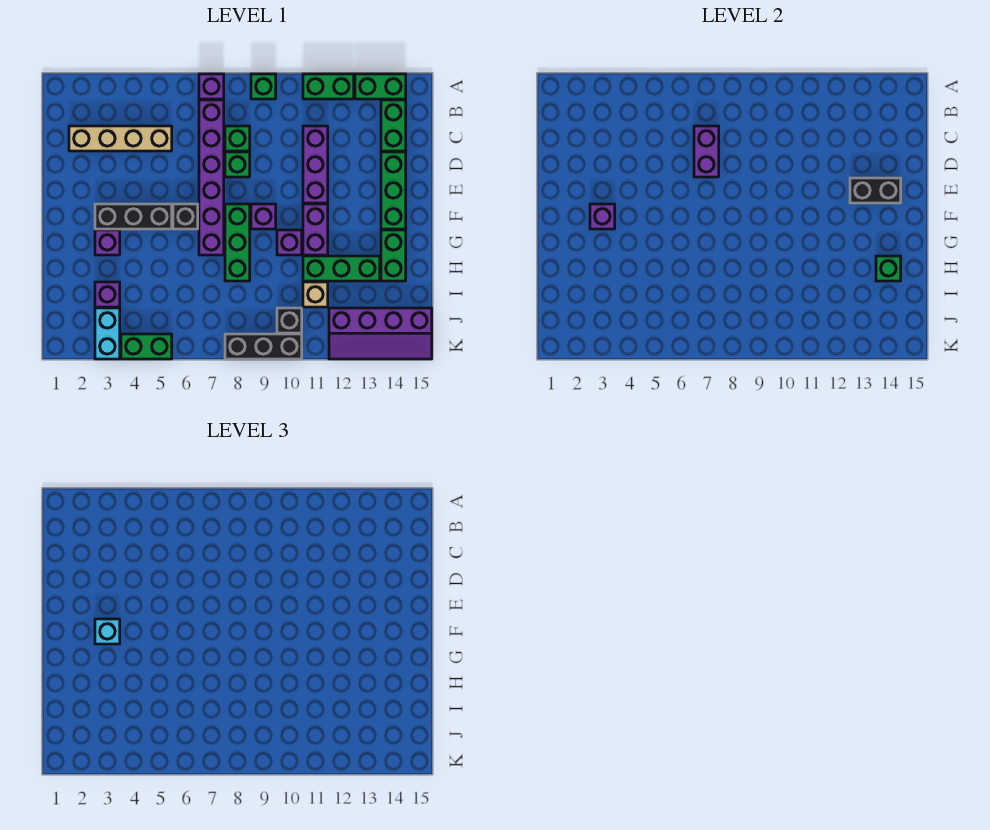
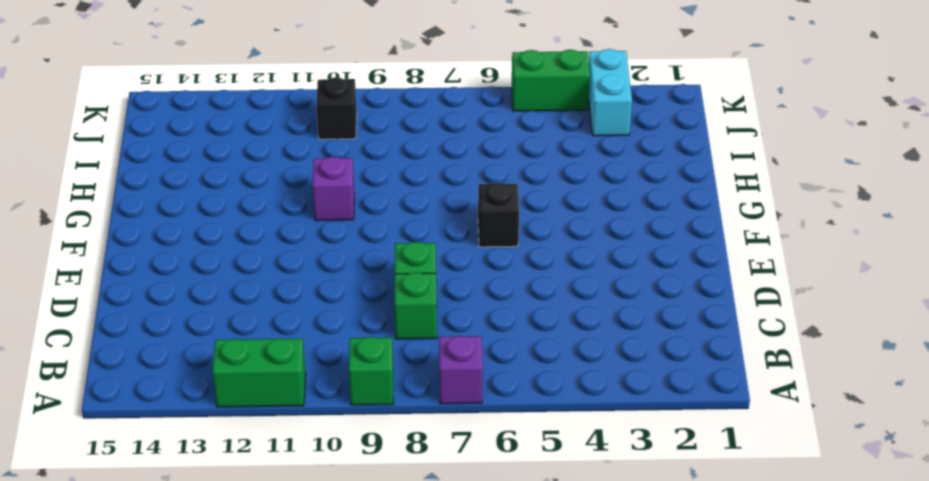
none -> green brick A13:A14 level 1
none -> purple brick B7:G7 level 1
none -> green brick B14:C14 level 1
none -> tan brick C2:C5 level 1

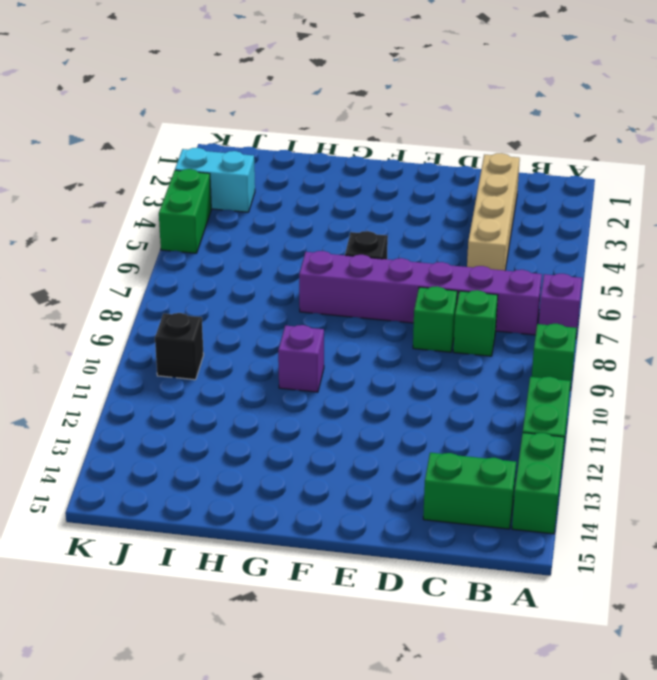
none -> purple brick C11:E11 level 1
none -> green brick D14:F14 level 1
none -> black brick F3:F5 level 1
none -> green brick F8:H8 level 1

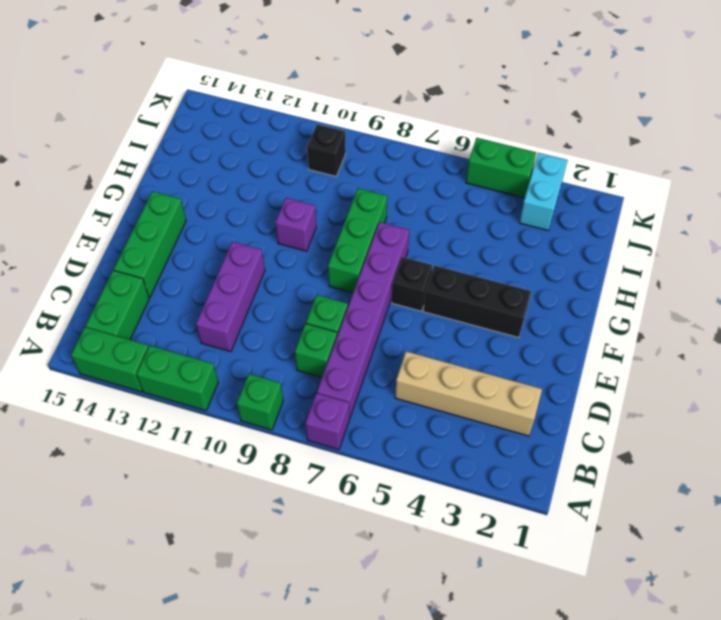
none -> purple brick F9 level 1
none -> purple brick F11:G11 level 1
none -> purple brick G3 level 1
none -> green brick G14:H14 level 1

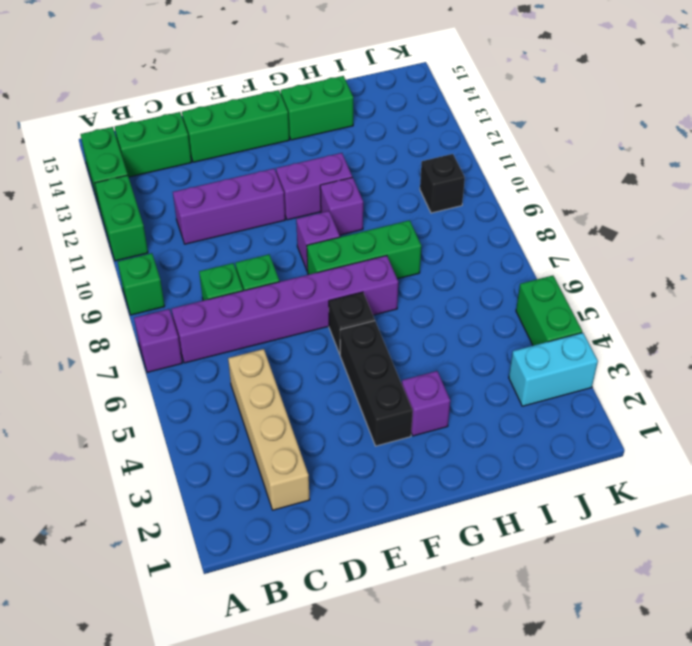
none -> green brick H11:H13 level 1
none -> purple brick I3 level 1
none -> tan brick I11 level 1
none -> purple slope J12:K15 level 1 top J

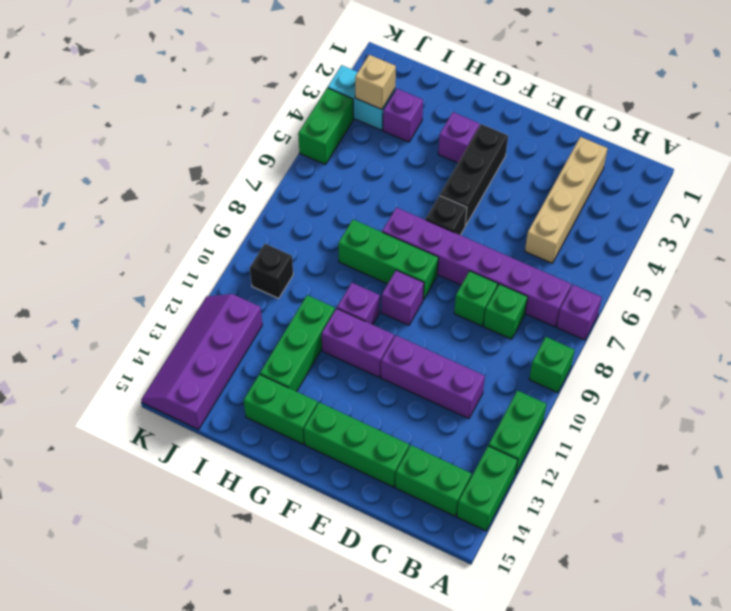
tan brick J3 level 2 -> tan brick I11 level 1
none -> black brick K8:K10 level 1
none -> purple brick C7:D7 level 2
none -> black brick E13:E14 level 2
none -> purple brick F3 level 2

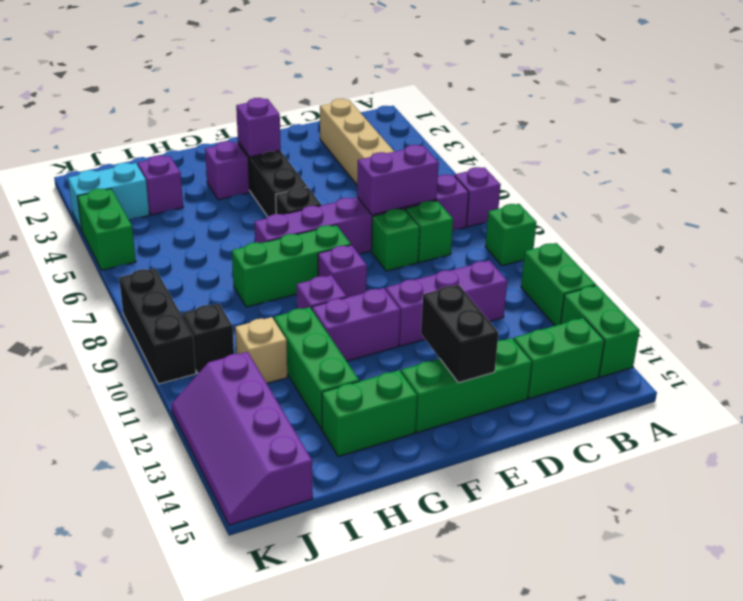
none -> green brick H14 level 2
none -> cyan brick F3 level 3

